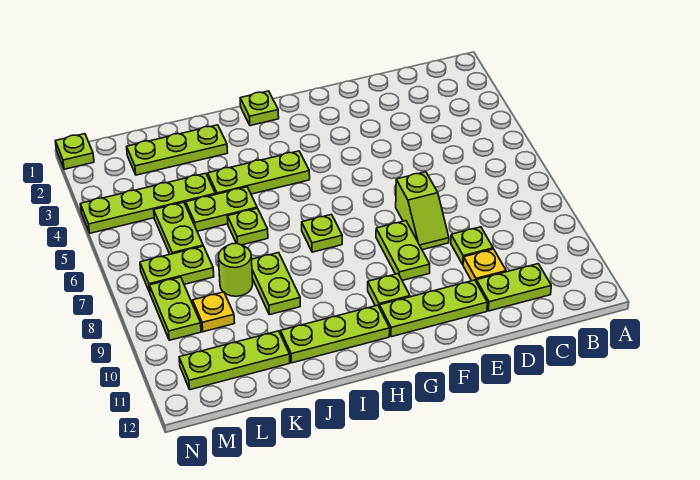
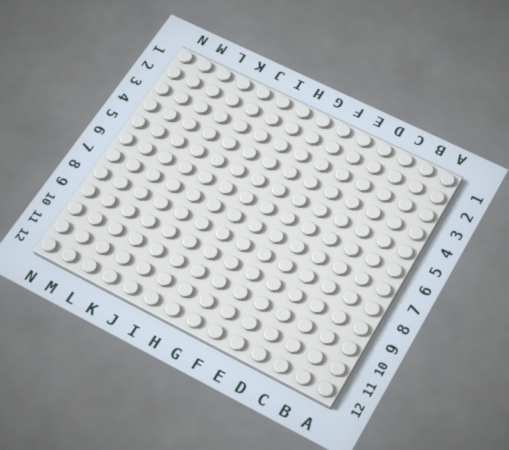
none -> lime plate C11:D11 level 1
none -> lime plate D9 level 1
none -> yellow plate D10 level 1

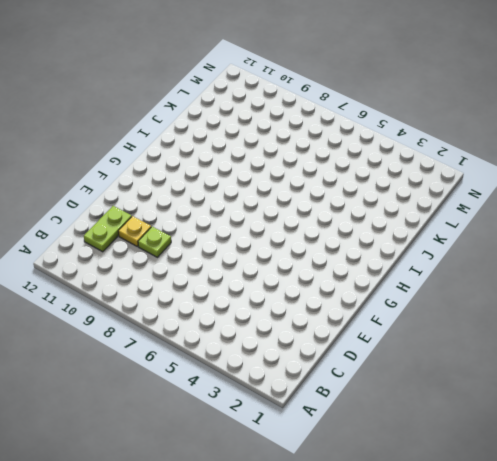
none -> lime slope E7:E8 level 1 top 7
none -> lime plate E11:G11 level 1
none -> lime plate F8:F9 level 1

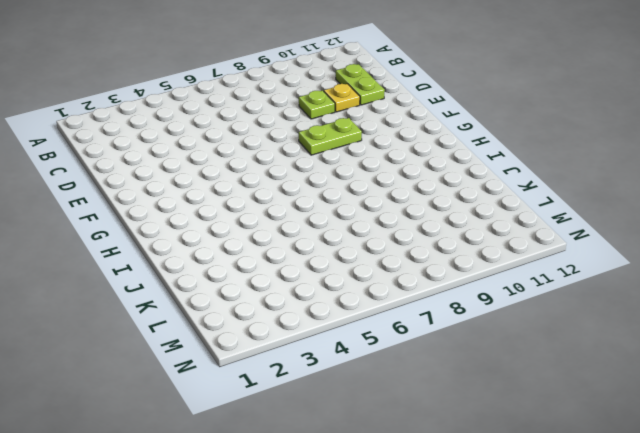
none -> lime slope E7:E8 level 1 top 7
none -> lime plate E11:G11 level 1
none -> lime plate G10 level 1

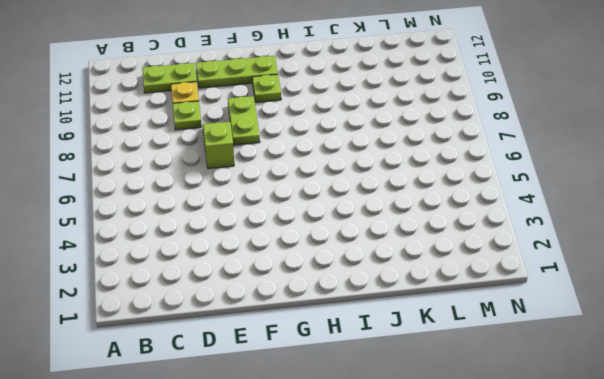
none -> lime plate H1 level 1
none -> lime plate H4:J4 level 1
none -> lime plate H7 level 1

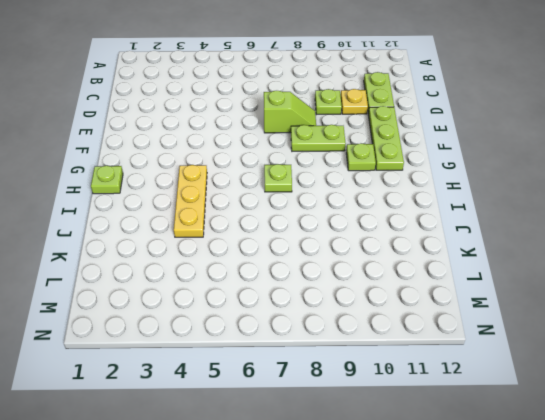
yellow plate H4:J4 level 1 -> lime plate H4:J4 level 1
none -> lime plate H11:J11 level 1
none -> lime plate J2:L2 level 1
none -> lime plate J5:K5 level 1

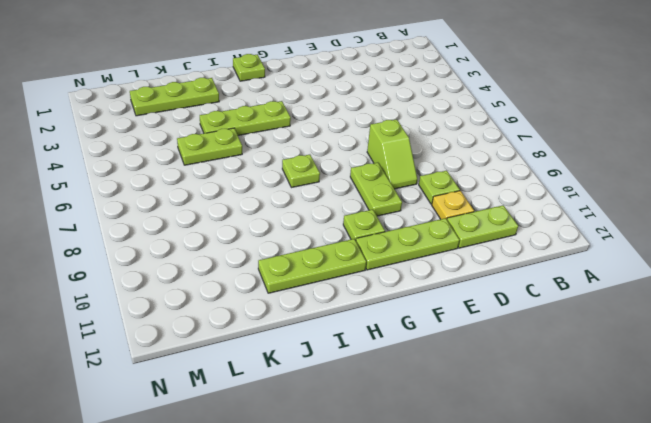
none -> lime plate J6 level 1
none -> lime plate J8:J9 level 1
none -> lime plate K4:N4 level 1

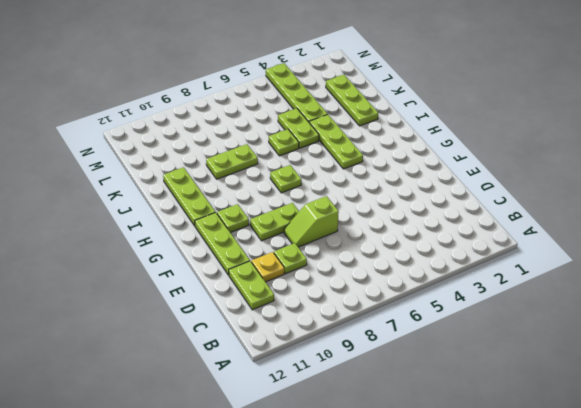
none -> lime plate H1 level 1
none -> lime round brick K8 level 1
none -> lime plate K11:M11 level 1

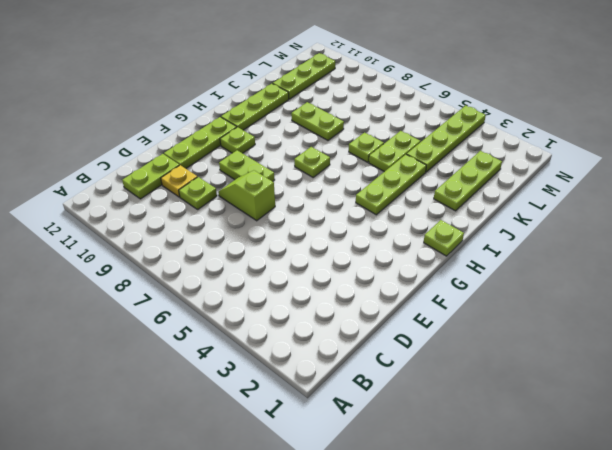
none -> lime round brick K8 level 1
none -> lime plate L5:L6 level 1
none -> lime plate L7:M7 level 1

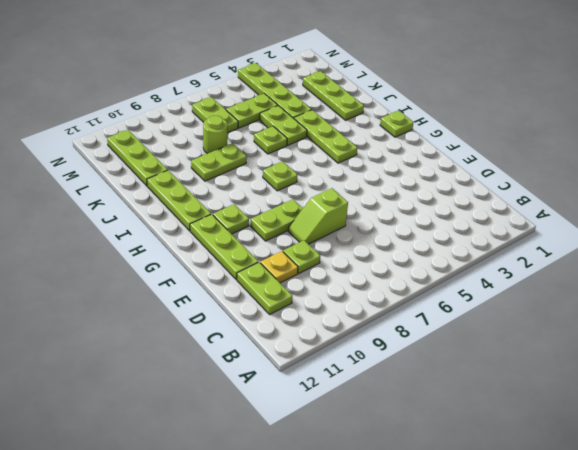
none -> yellow plate L9 level 1
none -> lime plate M8:M9 level 1
none -> lime plate N1 level 1

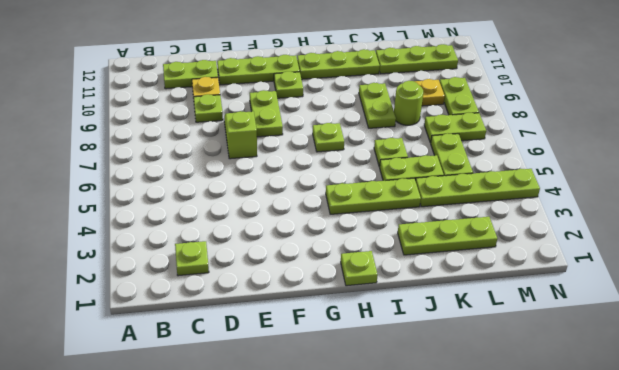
lime plate C2 level 1 -> lime plate N1 level 1

